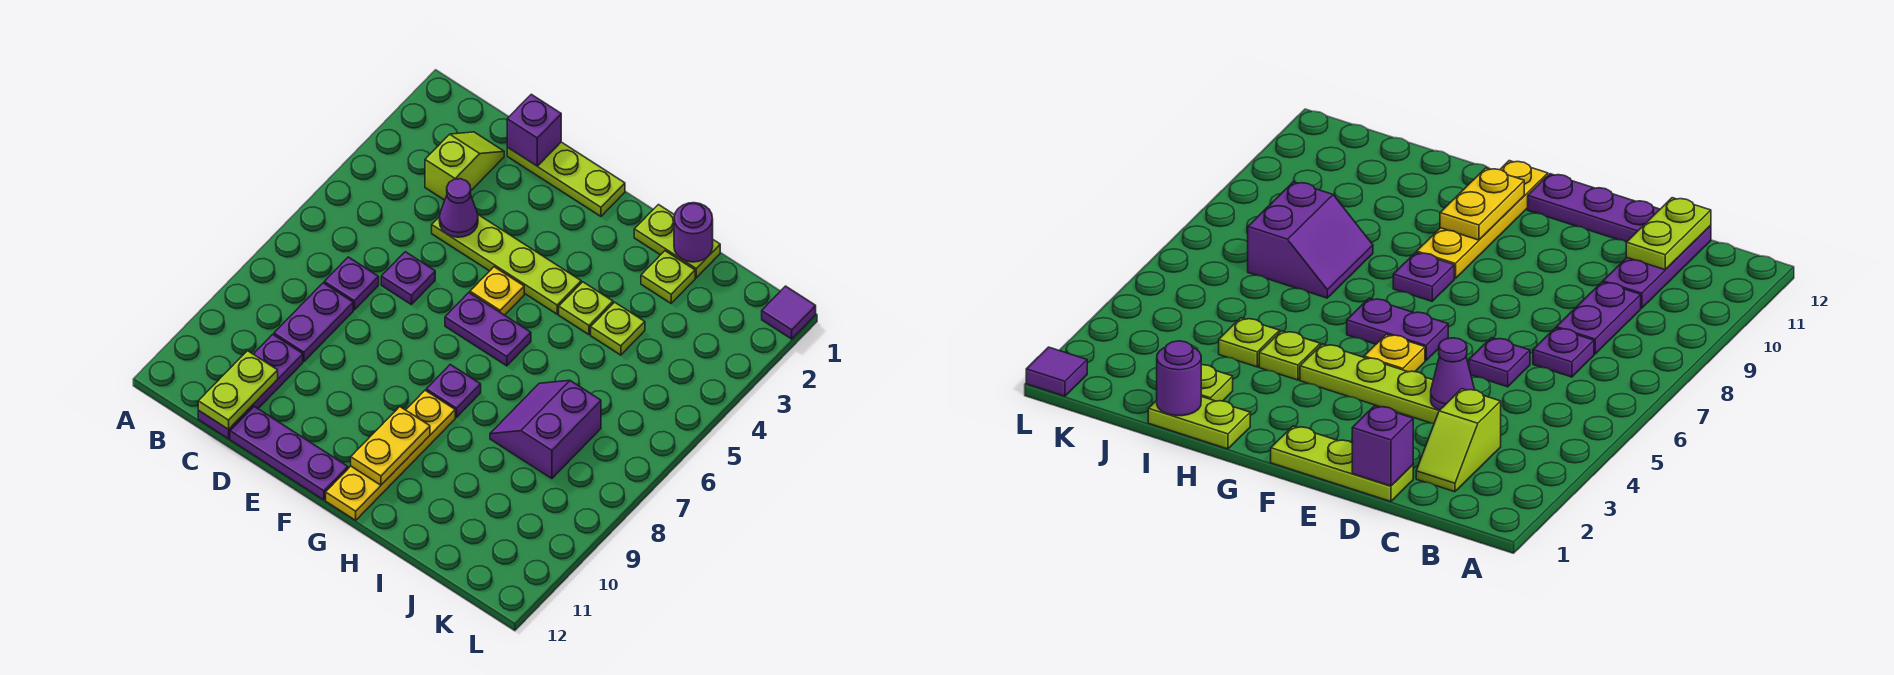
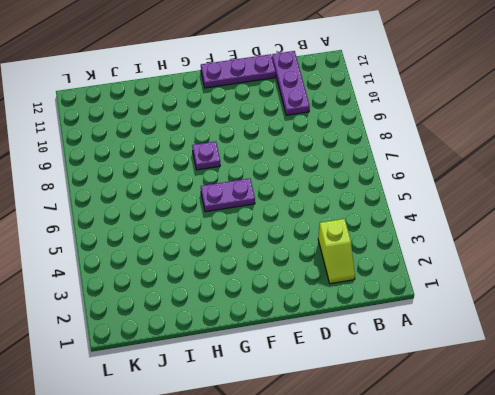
none -> purple plate C7 level 1
none -> purple plate C8:C9 level 1
none -> lime plate D1:F1 level 1

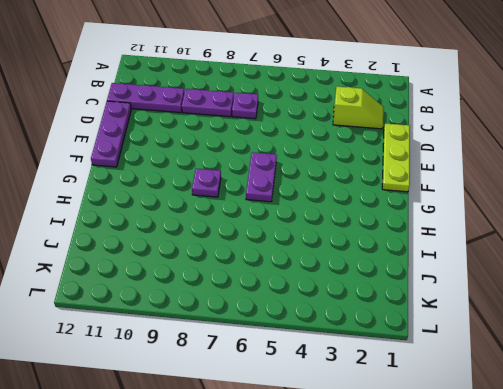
none -> lime plate D4:G4 level 1
none -> purple plate D6 level 1
none -> yellow plate F5 level 1

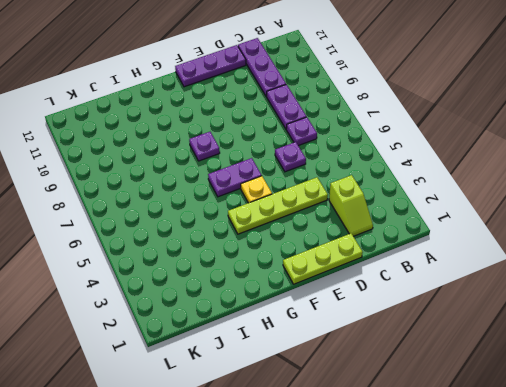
none -> yellow plate G9:G12 level 1
none -> lime plate H1:I1 level 1
none -> lime plate H4 level 1

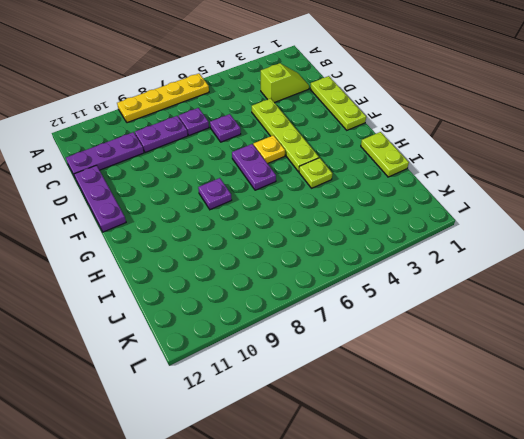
yellow plate A6:A9 level 1 -> yellow plate G9:G12 level 1
none -> lime plate I2 level 1
none -> lime plate I4 level 1
none -> purple slope I7:J8 level 1 top J

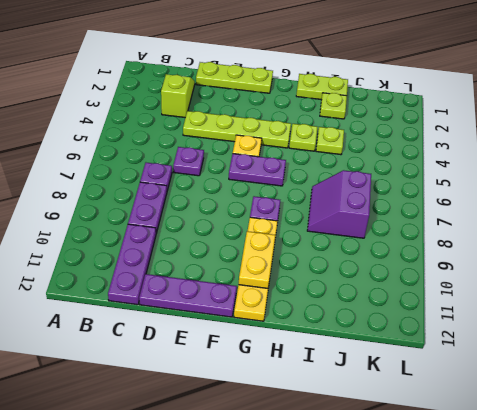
none -> purple tile L1 level 1
none -> lime plate C11:C12 level 2
none -> purple brick D1 level 2

